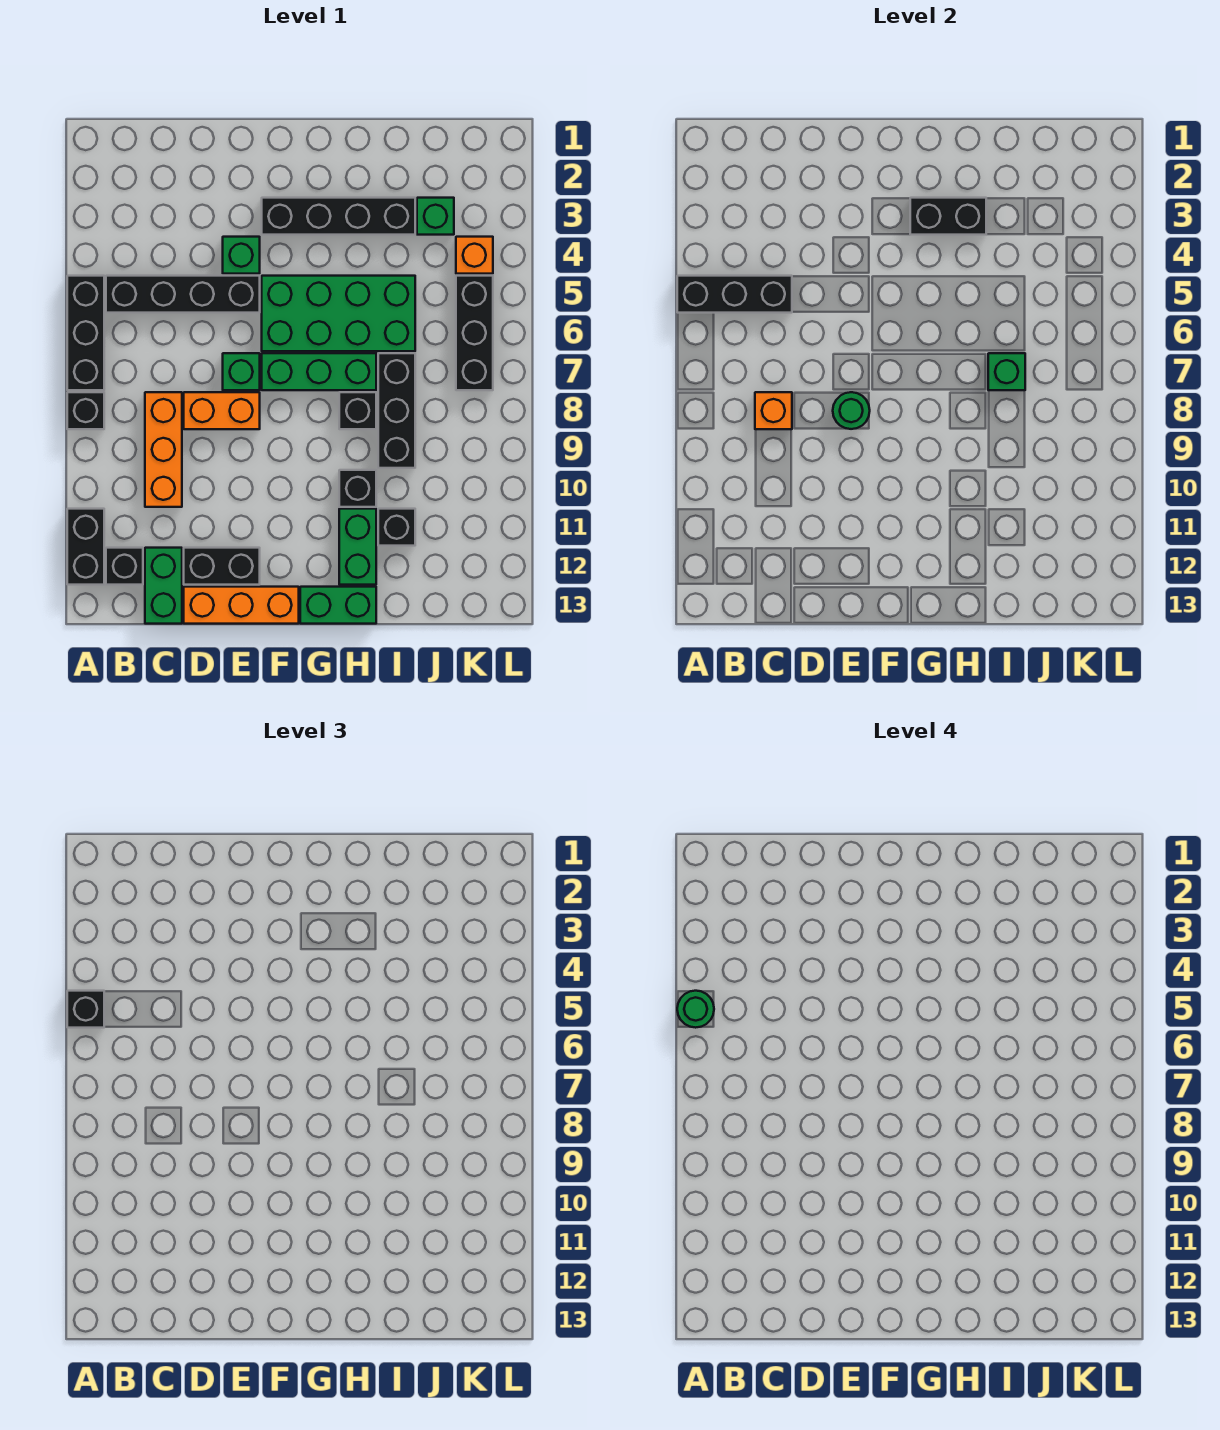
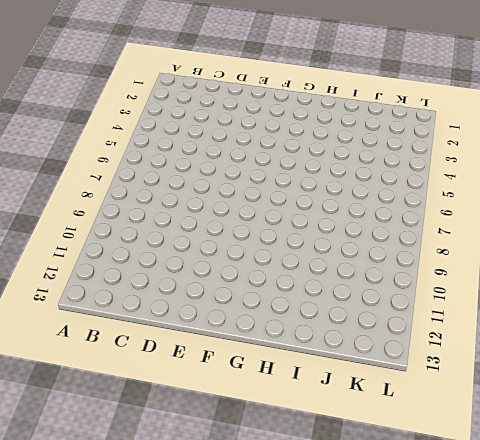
none -> black brick A5:A7 level 1
none -> black brick A8 level 1
none -> black brick A11:A12 level 1
none -> black brick B5:E5 level 1

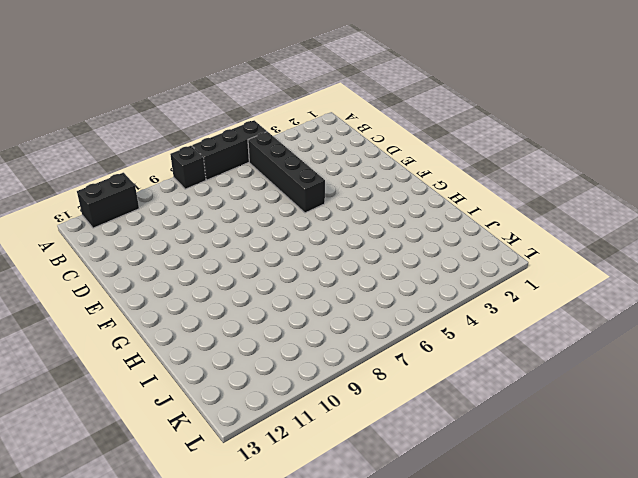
none -> black brick B12 level 1
none -> orange brick C8:C10 level 1
none -> green brick C12:C13 level 1
none -> orange brick D8:E8 level 1

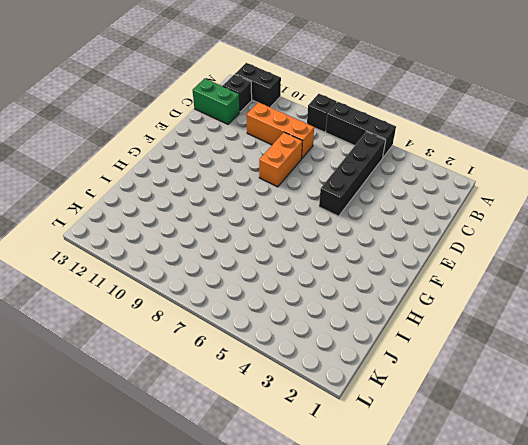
none -> black brick D12:E12 level 1
none -> orange brick D13:F13 level 1
none -> green brick E4 level 1
none -> green brick E7 level 1

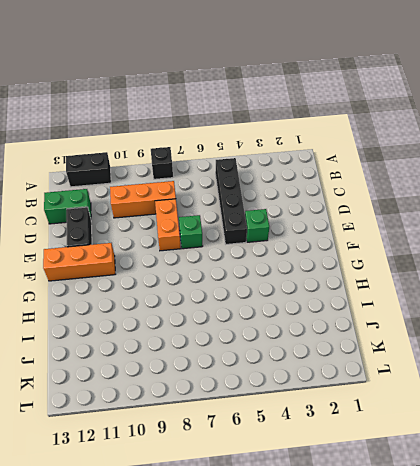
orange brick F11:F13 level 1 -> orange brick D13:F13 level 1
none -> black brick A5:A7 level 1
none -> black brick B12 level 1
none -> black brick F3:I3 level 1
none -> green brick F5:I6 level 1

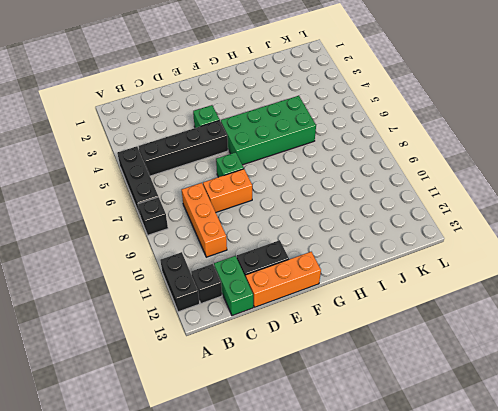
none -> black brick F3:I3 level 1
none -> green brick F7:H7 level 1
none -> green brick G13:H13 level 1
none -> black brick H8 level 1

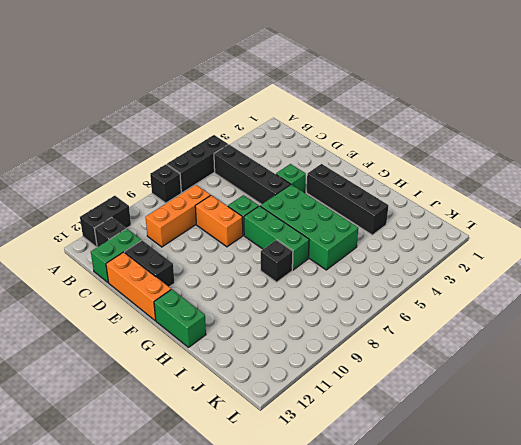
none -> black brick H10 level 1
none -> green brick H11:H12 level 1
none -> black brick I7:I9 level 1
none -> black brick I11 level 1

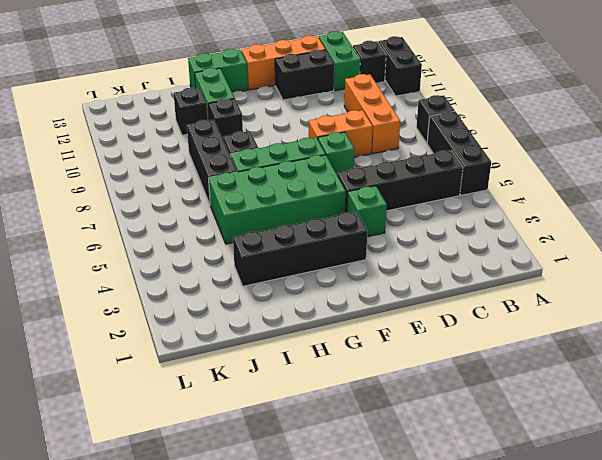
none -> green brick J3 level 1
none -> orange brick K4 level 1
none -> black brick K5:K7 level 1
none -> black brick A5:C5 level 2

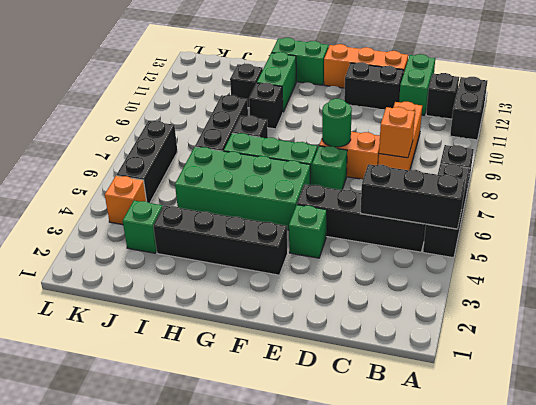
none -> black brick G3:H3 level 2
none -> green brick I7 level 2
none -> black brick A5 level 3
none -> green round brick A5 level 4

